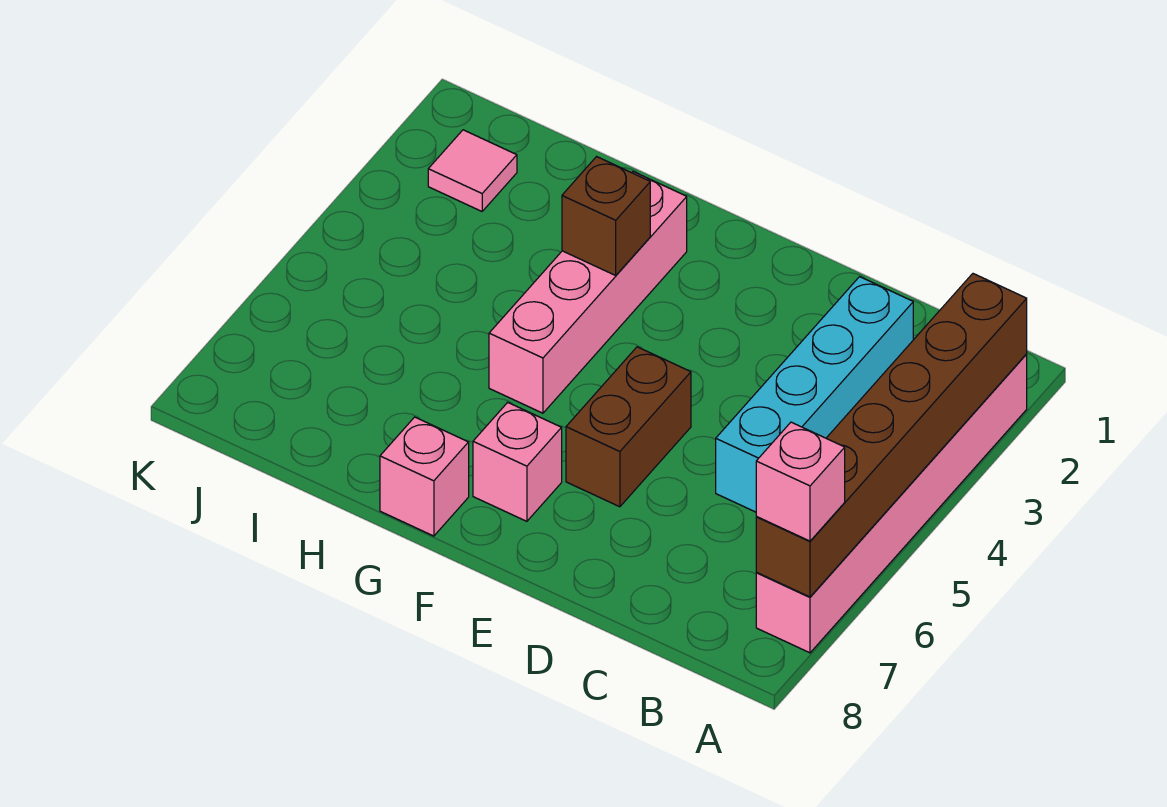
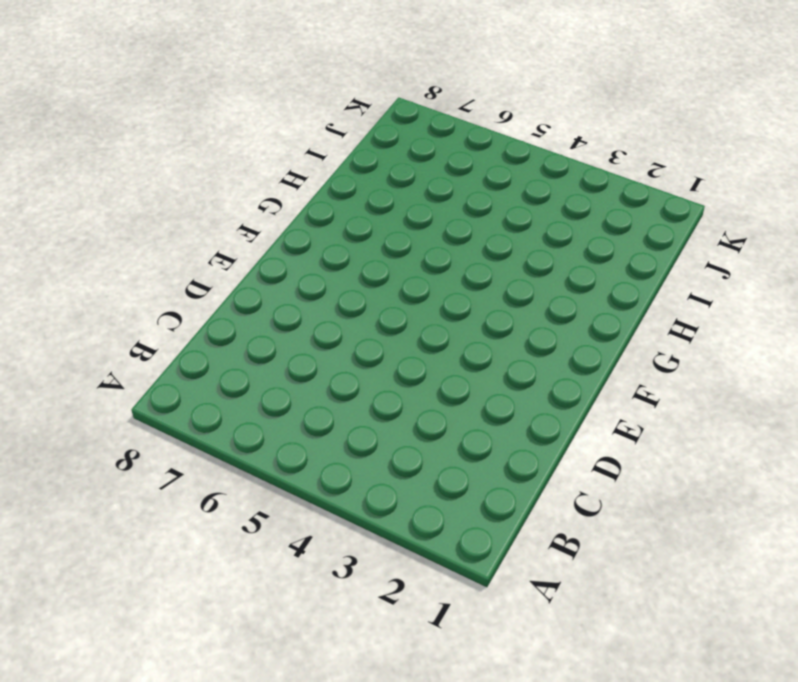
none -> pink brick A2:A7 level 1
none -> cyan brick C2:C5 level 1

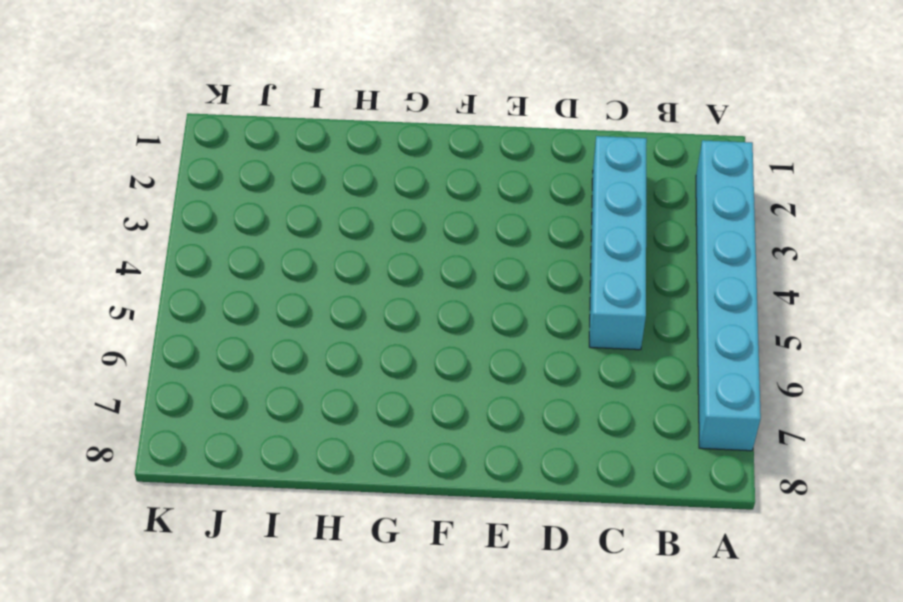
cyan brick A2:A7 level 1 -> pink brick A2:A7 level 1
none -> brown brick E5:E6 level 1
none -> pink brick F7 level 1

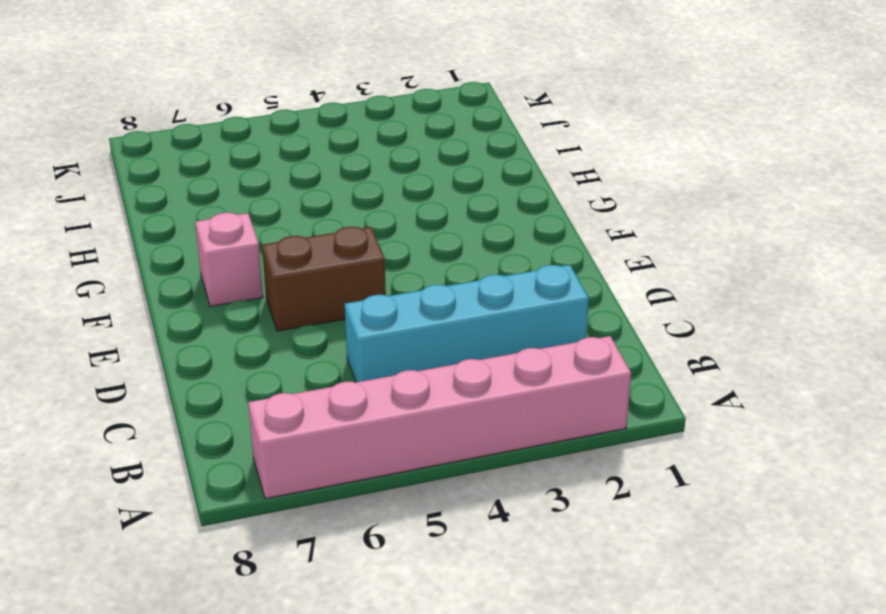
none -> pink brick G2:G5 level 1
none -> pink brick G8 level 1

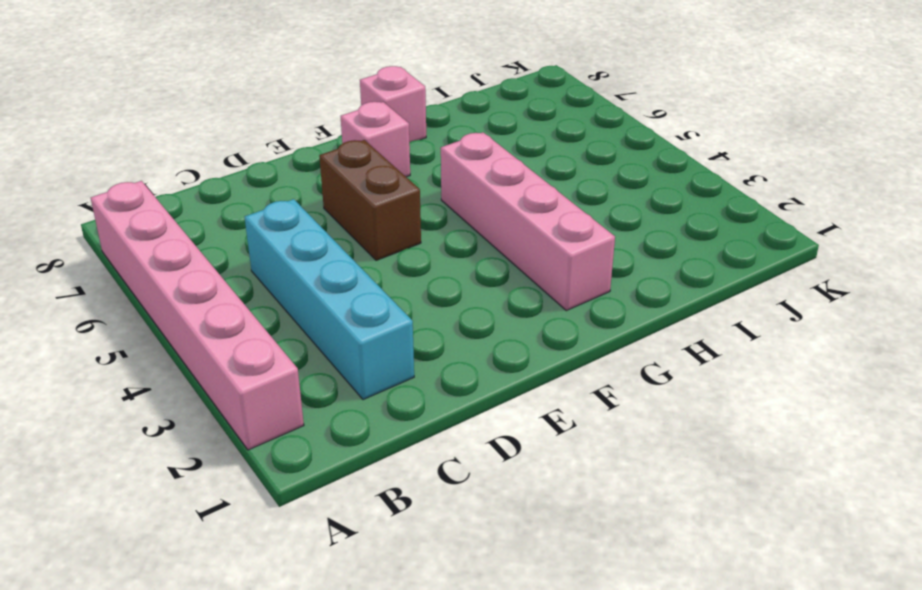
none -> pink tile J2 level 1
none -> brown brick A2:A7 level 2

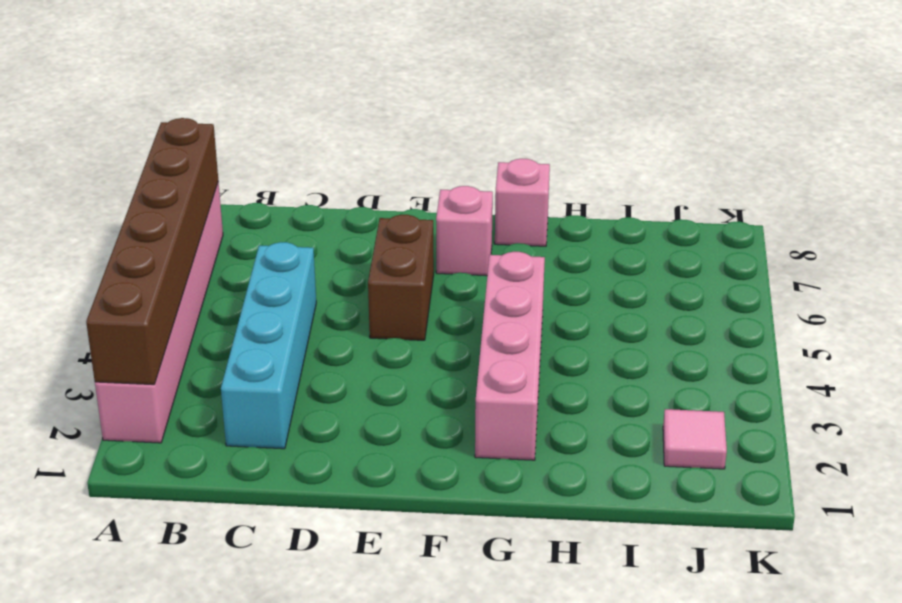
none -> brown brick G3 level 2
none -> pink brick A7 level 3

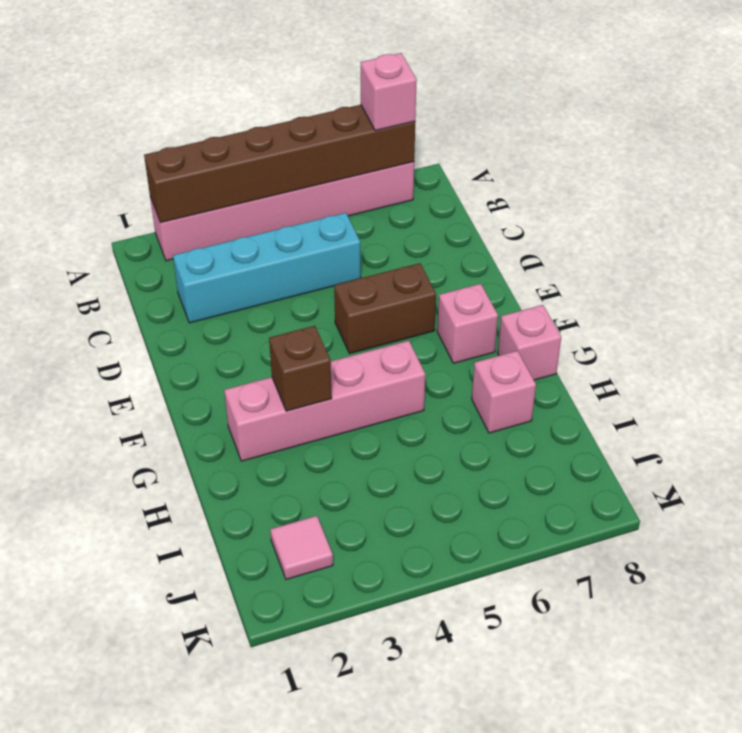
pink brick H7 level 1 -> none

